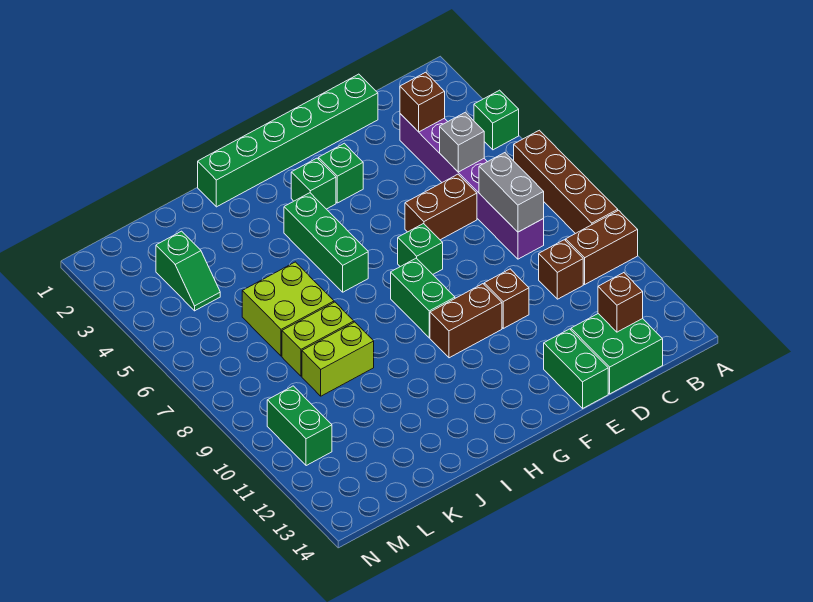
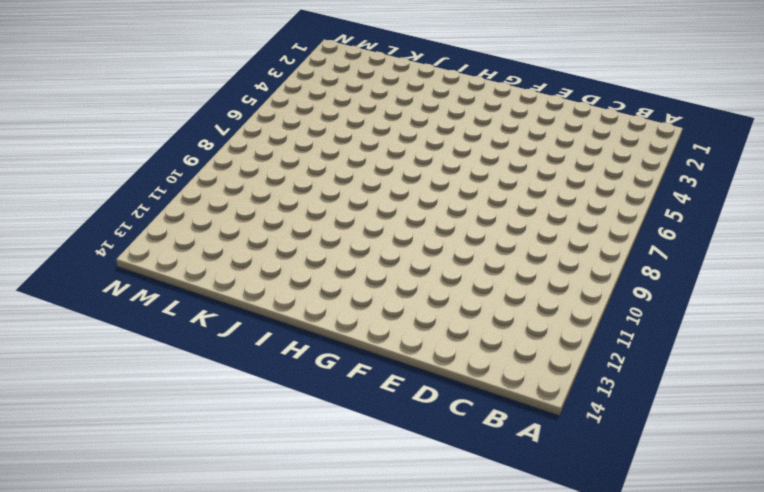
none -> green brick A4 level 1
none -> brown brick A6:A9 level 1
none -> brown brick A10:B10 level 1

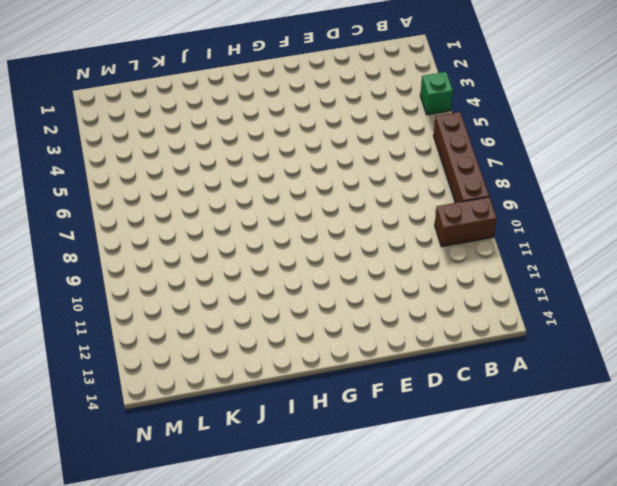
none -> purple brick C3:C8 level 1
none -> brown brick C10 level 1
none -> green brick C13:D14 level 1

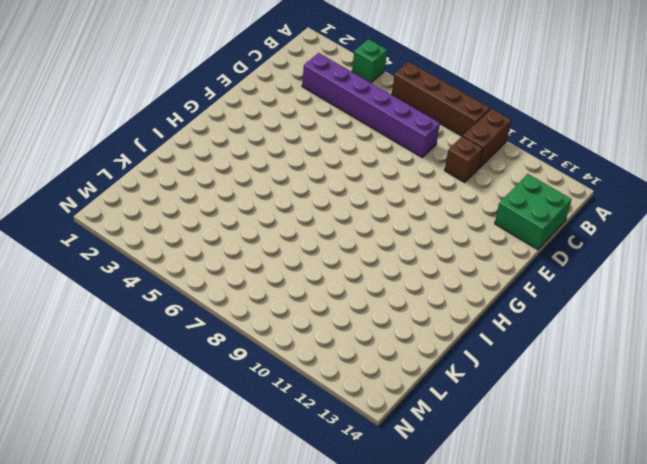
none -> green brick D1:I1 level 1
none -> brown brick D6:E6 level 1
none -> brown brick E10 level 1

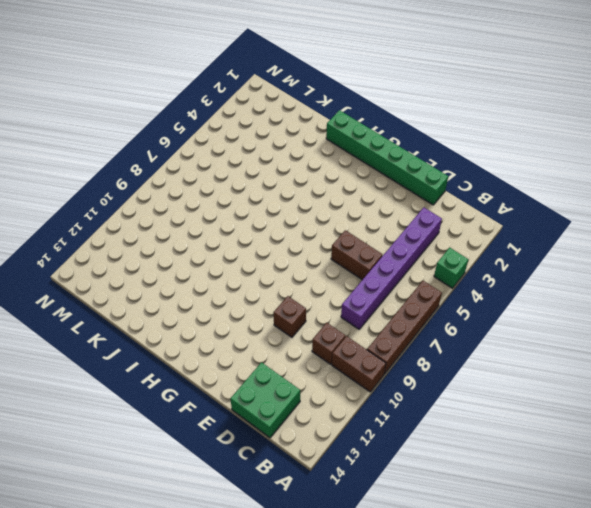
none -> green brick E13:E14 level 1
none -> green brick F3 level 1
none -> green brick F7 level 1

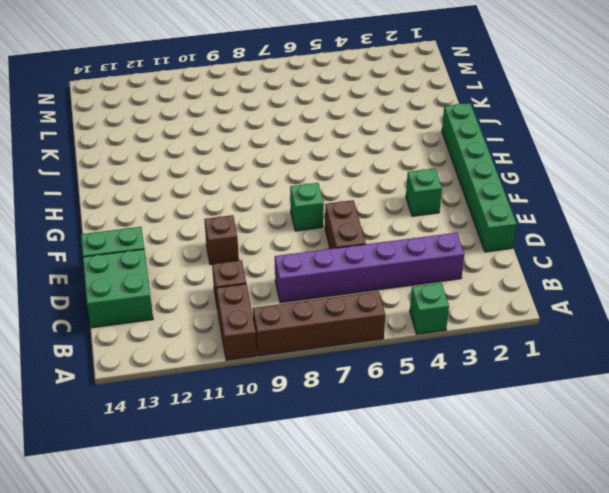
none -> brown brick F10:G10 level 1
none -> green brick G3 level 1
none -> green brick G8:G9 level 1

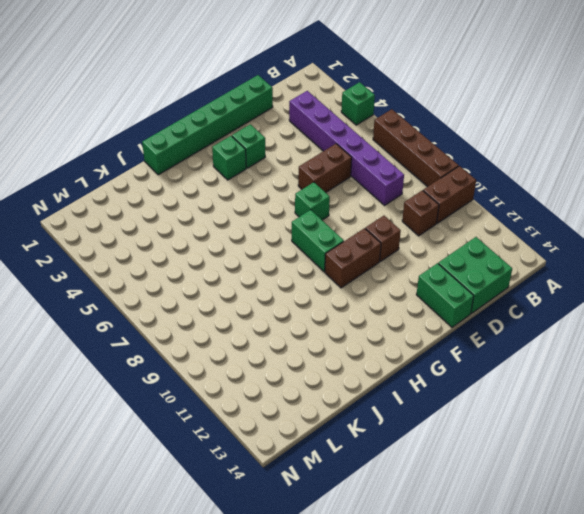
none -> green brick H4:H6 level 1
none -> lime brick J6:K7 level 1
none -> lime brick J8:K8 level 1

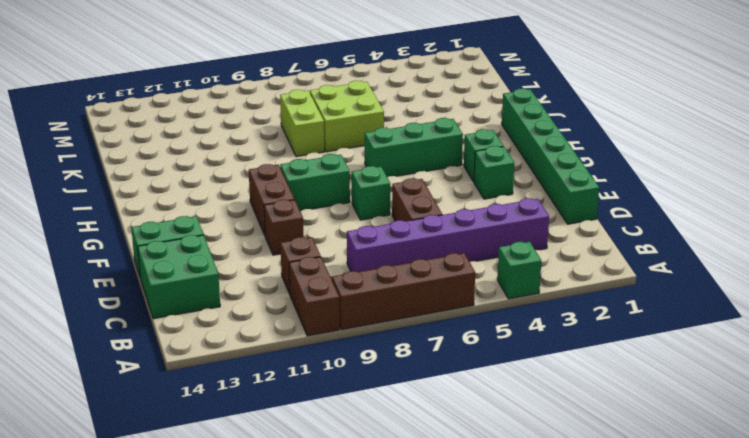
none -> lime brick J9:K9 level 1
none -> green slope L3:L4 level 1 top 3
none -> green brick M10:M11 level 1

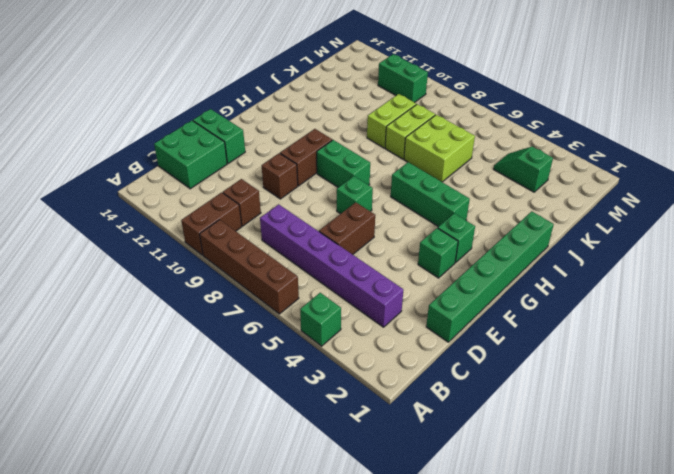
none -> brown brick C3 level 2
none -> grey brick C5 level 2
none -> grey brick C7:C8 level 2

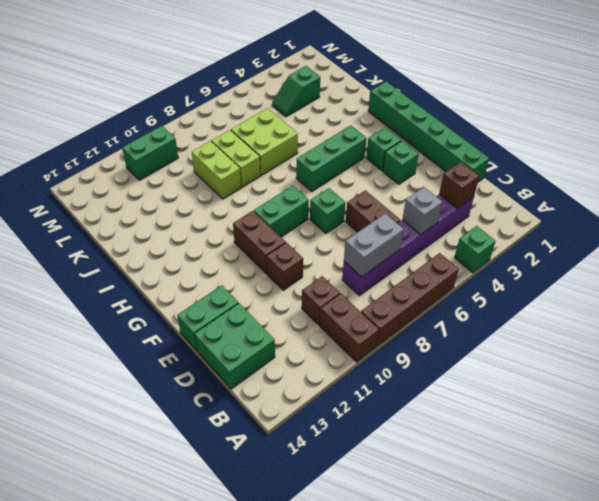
none -> brown brick C13 level 2

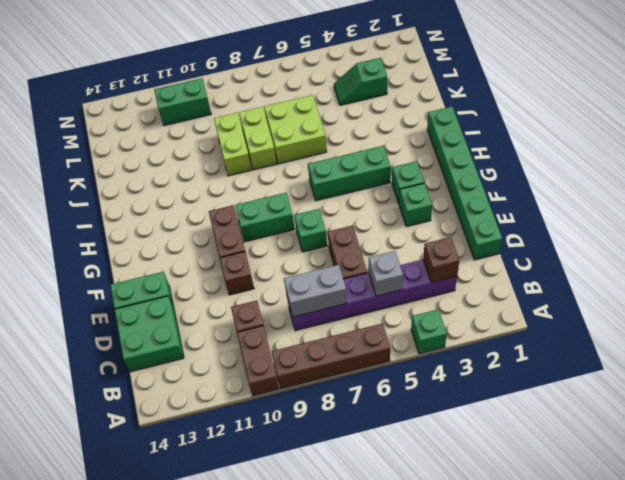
none -> brown brick C13 level 2

